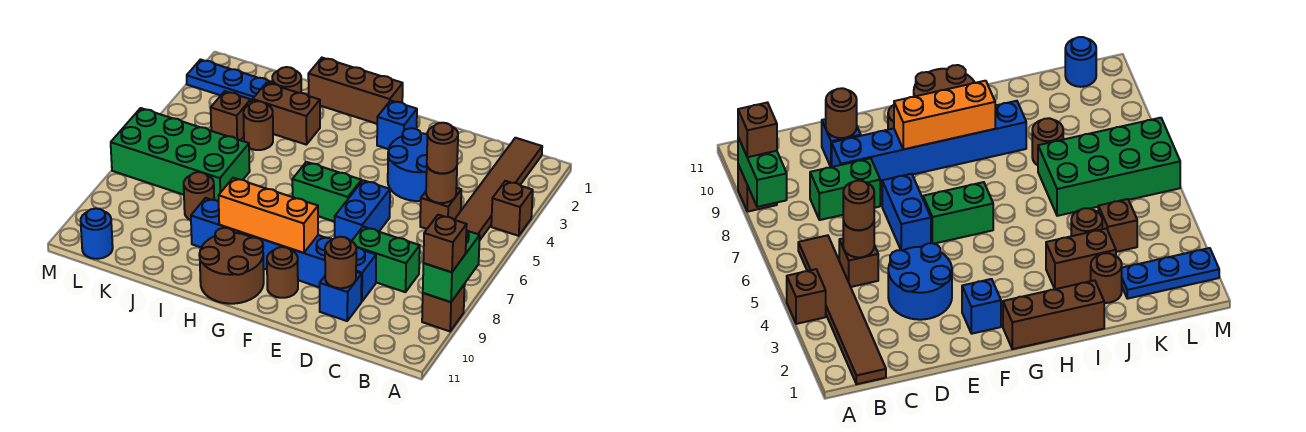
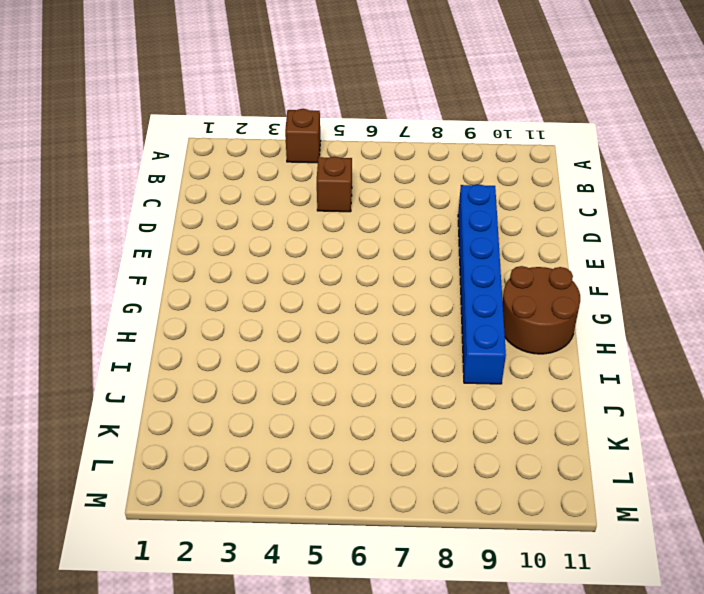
none -> brown brick A9 level 1
none -> brown tile B1:B6 level 1
none -> green brick C8:D8 level 1

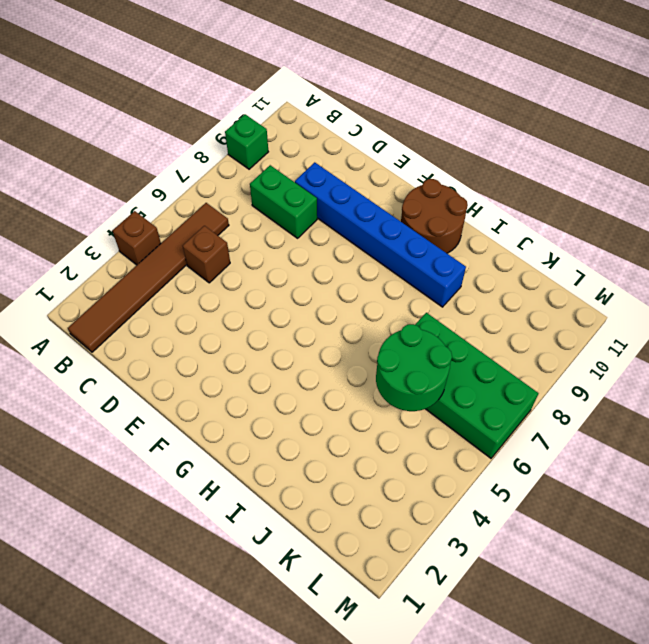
green brick A9 level 1 -> brown brick A9 level 1
green round brick J5:K6 level 2 -> none
none -> blue round brick D3:E4 level 1
none -> blue brick D10 level 1
none -> blue brick E6:E7 level 1

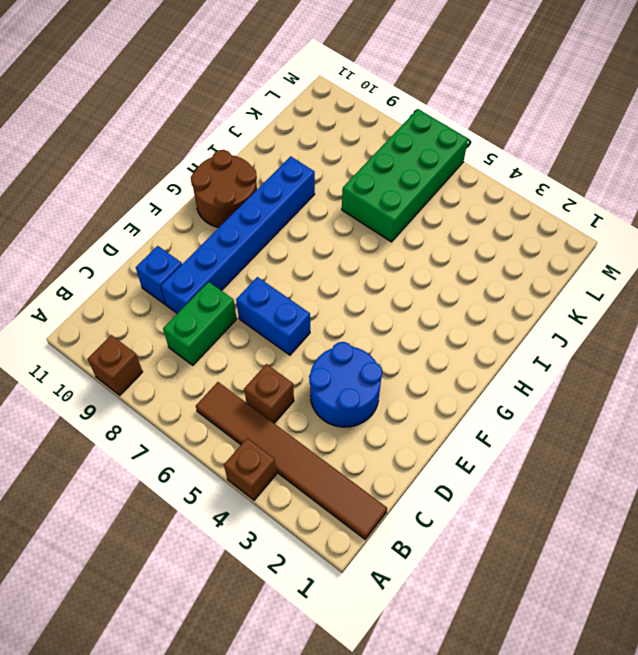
none -> blue brick F2 level 1
none -> green brick F6:G6 level 1
none -> brown round brick F10 level 1

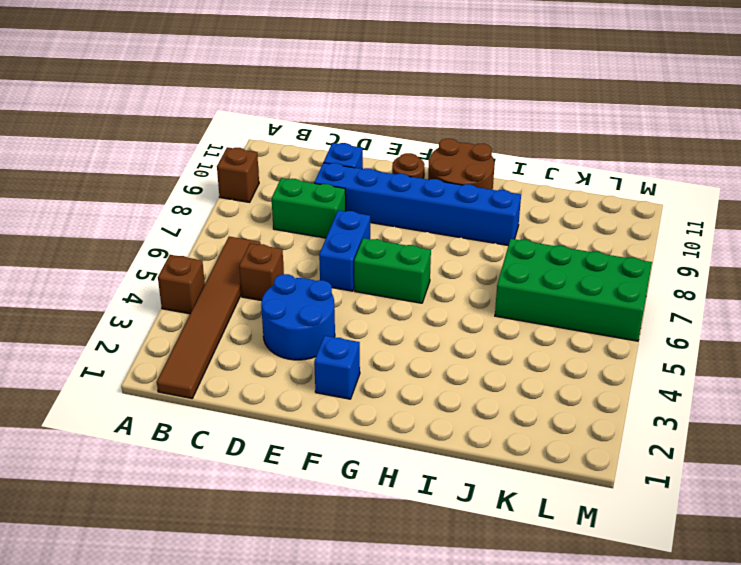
none -> brown brick G1:I1 level 1
none -> brown brick I3:J3 level 1
none -> brown round brick J2 level 1

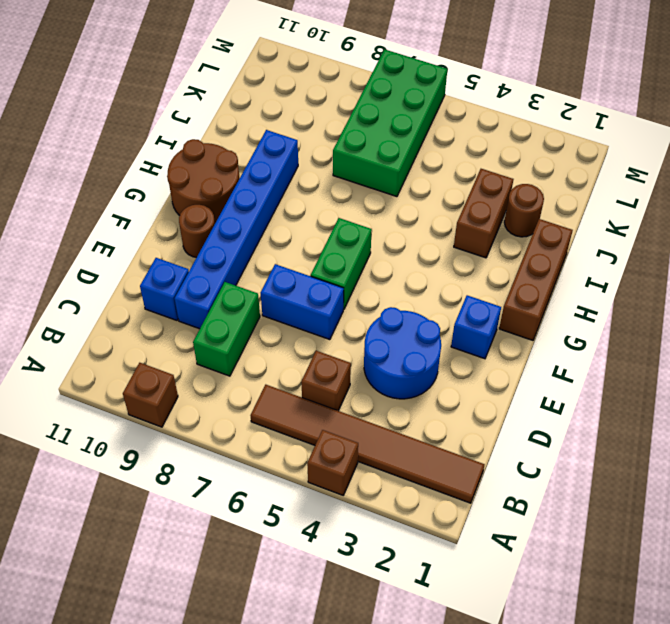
none -> brown round brick J4 level 1
none -> brown round brick J8 level 1
none -> blue plate K2:M2 level 1

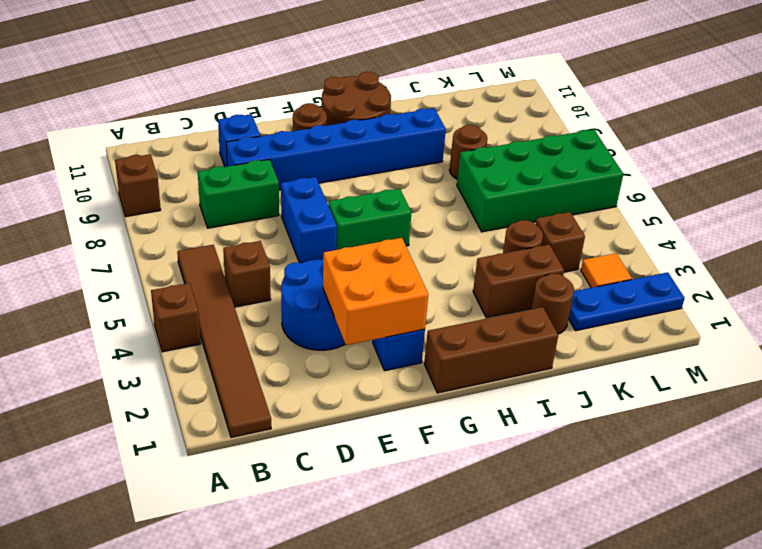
orange brick E2:F3 level 2 -> none
orange tile L3 level 1 -> none
none -> blue round brick L11 level 1
none -> green brick A8:A9 level 2
none -> brown round brick C5 level 2

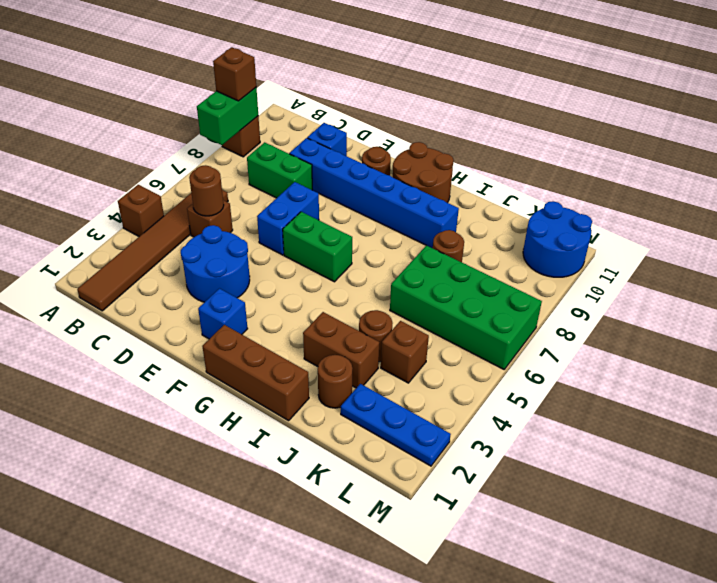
blue round brick L10:M11 level 1 -> blue round brick L11 level 1
none -> brown round brick D10 level 2
none -> orange brick F9:H9 level 2
none -> brown round brick C5 level 3

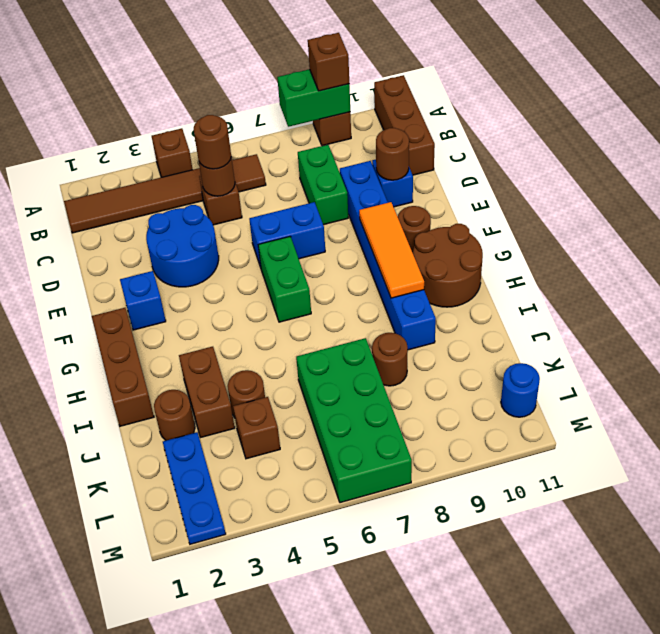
brown brick A11:C11 level 1 -> none
orange tile F9:H9 level 2 -> orange brick F9:H9 level 2

